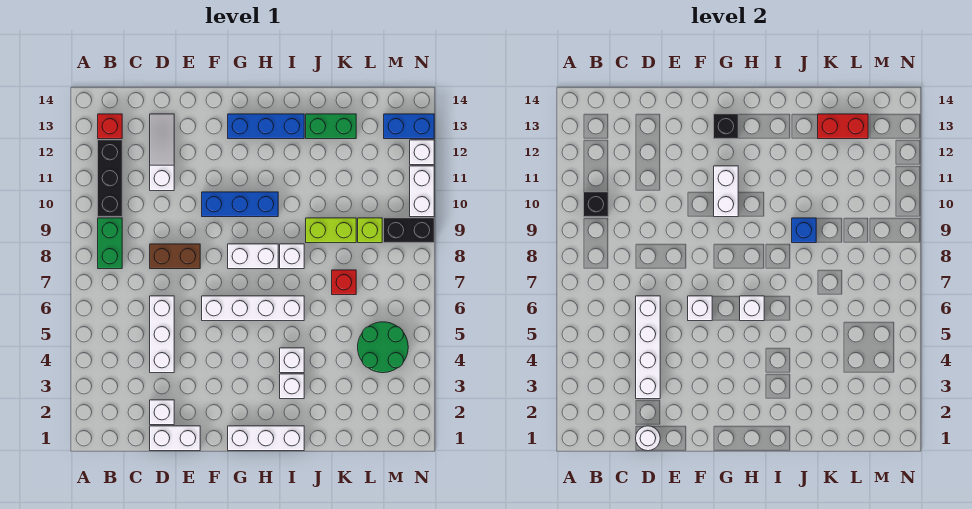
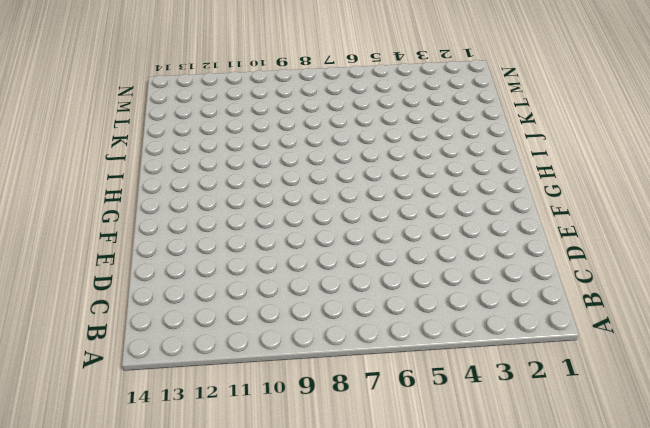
none -> green brick B8:B9 level 1
none -> black brick B10:B12 level 1
none -> red brick B13 level 1
none -> white brick D1:E1 level 1

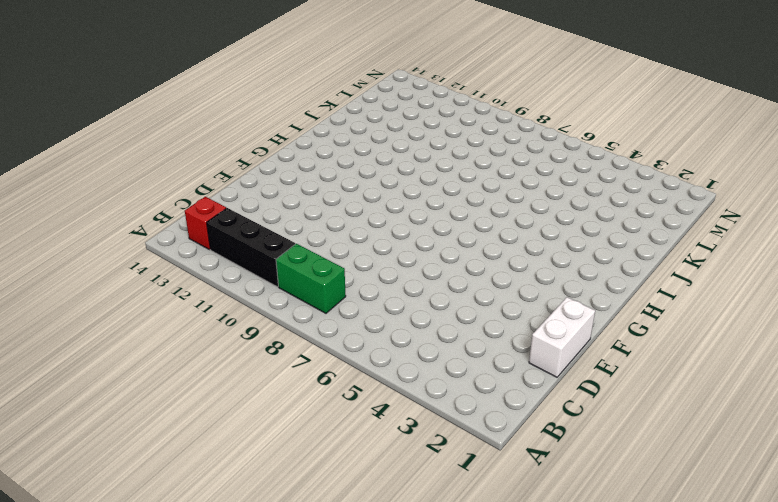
none -> white brick D2 level 1
none -> white brick D4:D6 level 1
none -> brown brick D8:E8 level 1
none -> white slope D11:D13 level 1 top 11

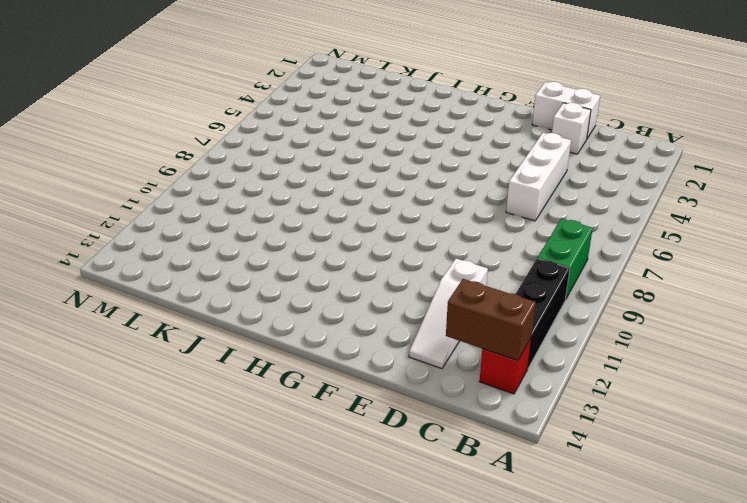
brown brick B13:C13 level 2 -> brown brick D8:E8 level 1
none -> white brick F6:I6 level 1
none -> blue brick F10:H10 level 1
none -> white brick G1:I1 level 1
none -> white brick G8:H8 level 1

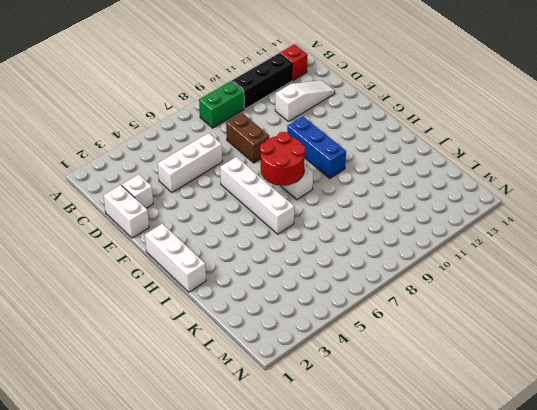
red round brick G7:H8 level 2 -> none
none -> blue brick G13:I13 level 1
none -> white brick I3 level 1
none -> white brick I4 level 1
none -> white brick I8 level 1

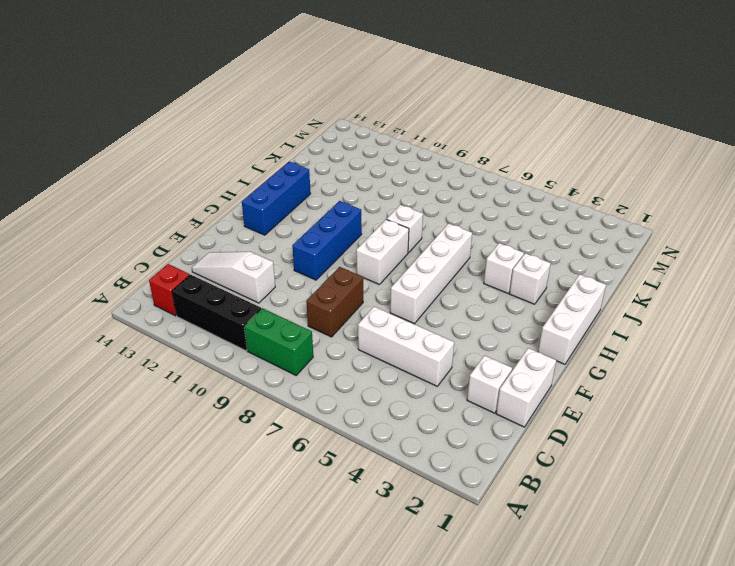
none -> lime brick J9:K9 level 1
none -> green brick J13:K13 level 1
none -> red brick K7 level 1
none -> green round brick L4:M5 level 1

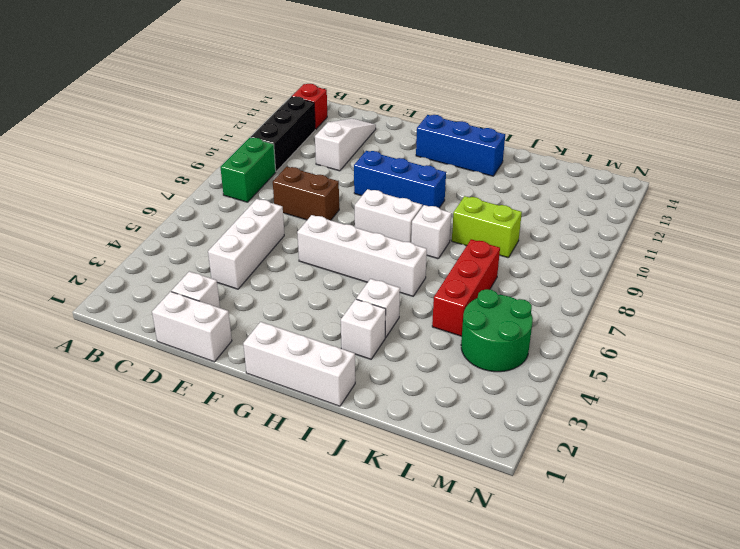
red brick K5:K7 level 1 -> red brick K7 level 1
none -> green brick J13:K13 level 1
none -> lime brick L9 level 1
none -> black brick M9:N9 level 1
none -> blue brick M13:N13 level 1

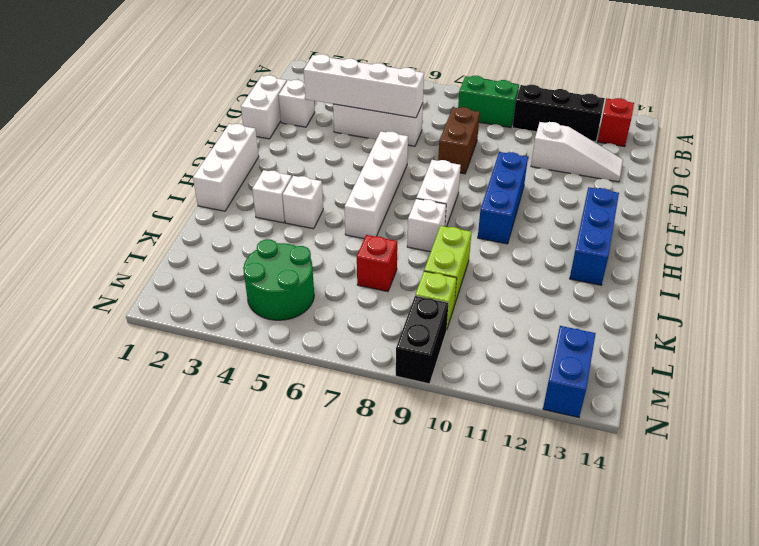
none -> green brick J13:K13 level 1
none -> white brick N10:N11 level 1
none -> white brick N12 level 1
none -> black brick B10 level 2

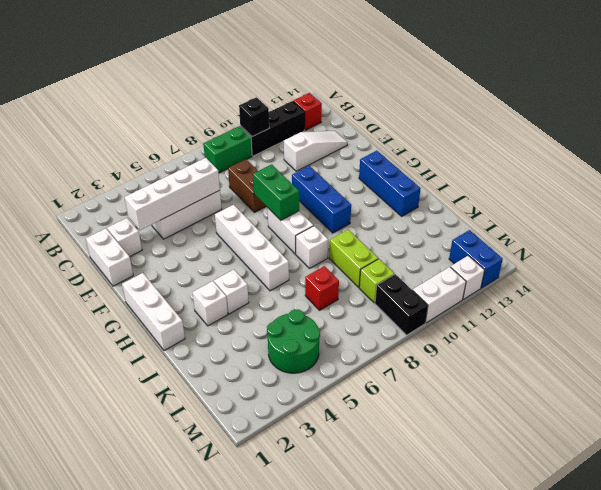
green brick F8:G8 level 2 -> green brick J13:K13 level 1
none -> white round brick D1 level 2
none -> white brick F6 level 2
none -> white brick G10:G11 level 2
none -> black brick G13 level 2

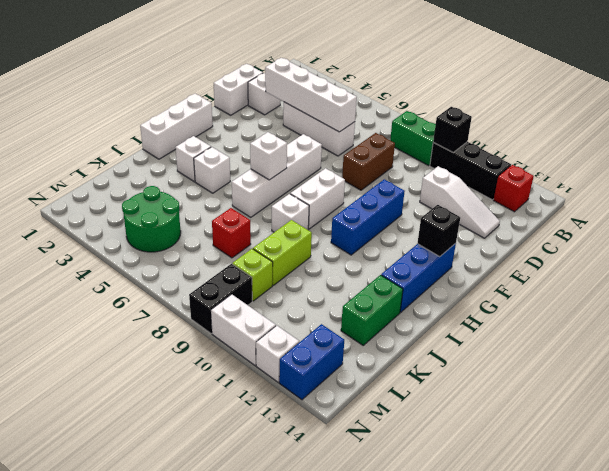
none -> white round brick D1 level 2
none -> white brick F6 level 2
none -> white brick G10:G11 level 2
none -> blue brick J9 level 2

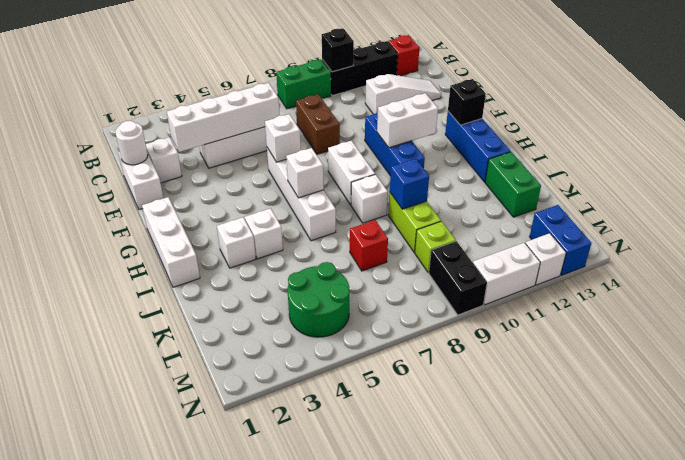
none -> red brick K13:L13 level 2

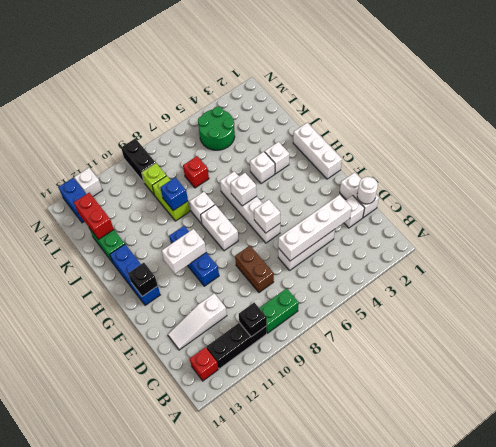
none -> white brick N10:N11 level 1

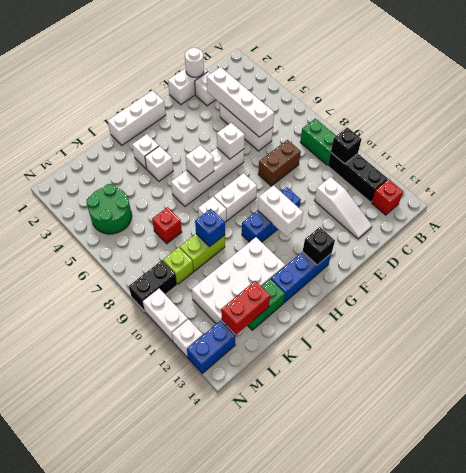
white brick I11:L12 level 1 -> none

